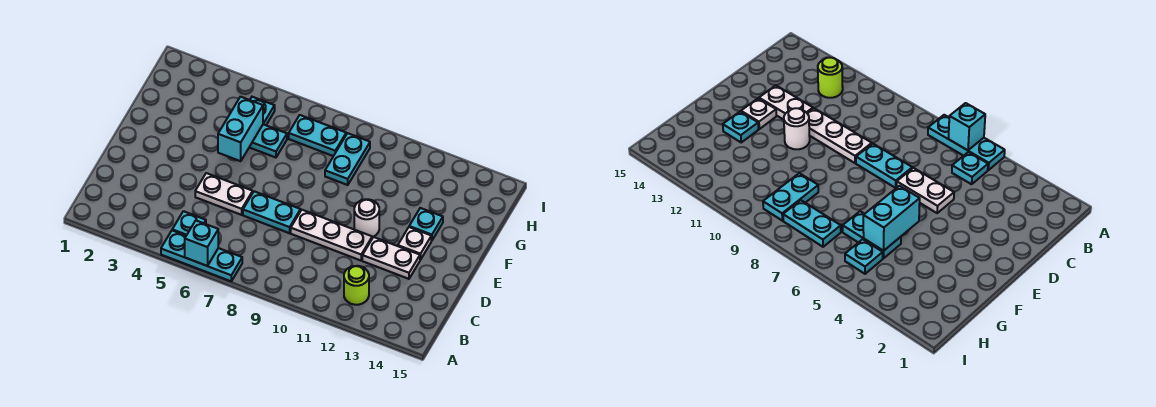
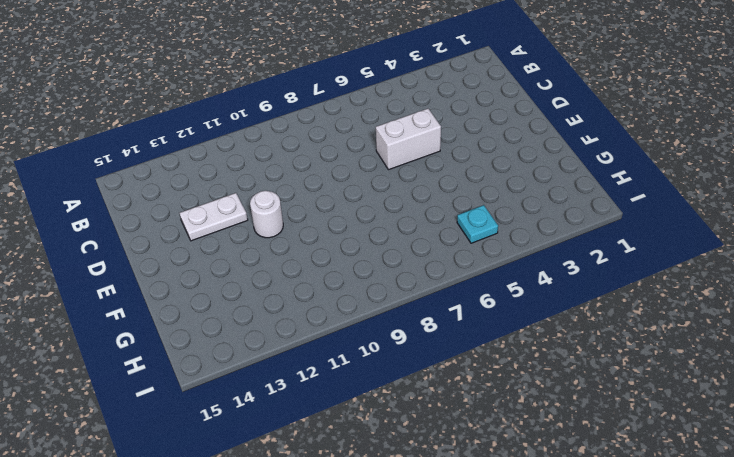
white brick D5:D6 level 1 -> white plate D5:D6 level 1
none -> cyan plate A5:A7 level 1
none -> cyan plate B5 level 1
none -> lime round brick B12 level 1

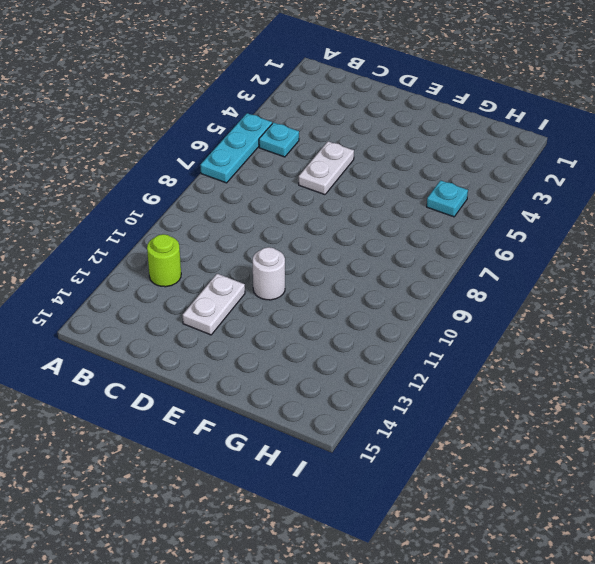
none -> cyan plate D7:D8 level 1
none -> white plate D9:D11 level 1
none -> white plate E13 level 1

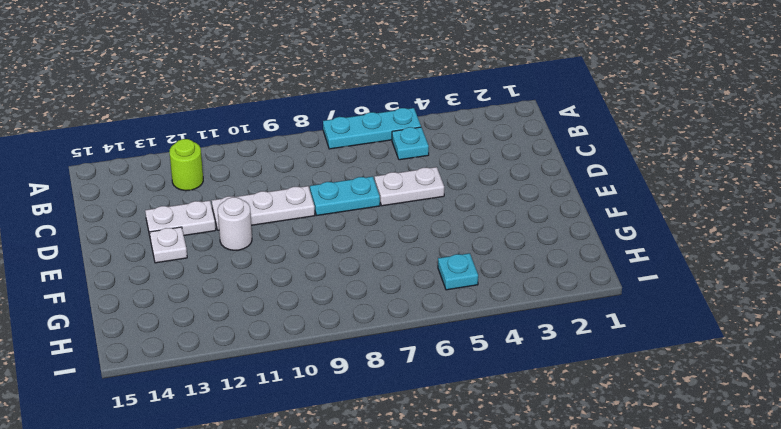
none -> cyan plate F13 level 1
none -> cyan plate G5:G6 level 1
none -> cyan plate G9:H9 level 1

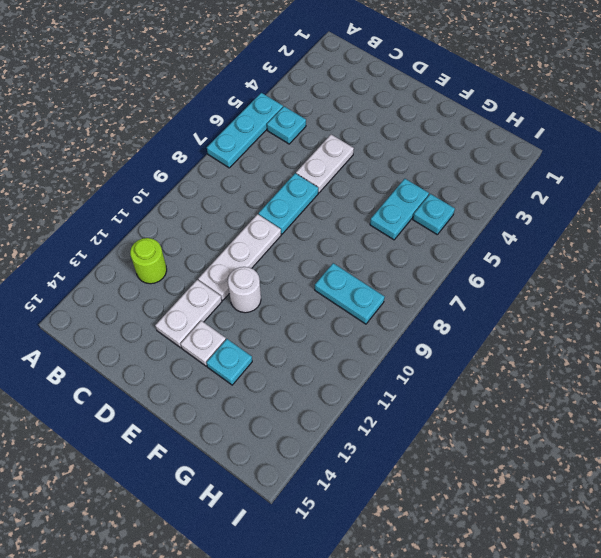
none -> cyan plate H7:H8 level 1
none -> cyan brick A6 level 2
none -> cyan brick F5:G5 level 2

